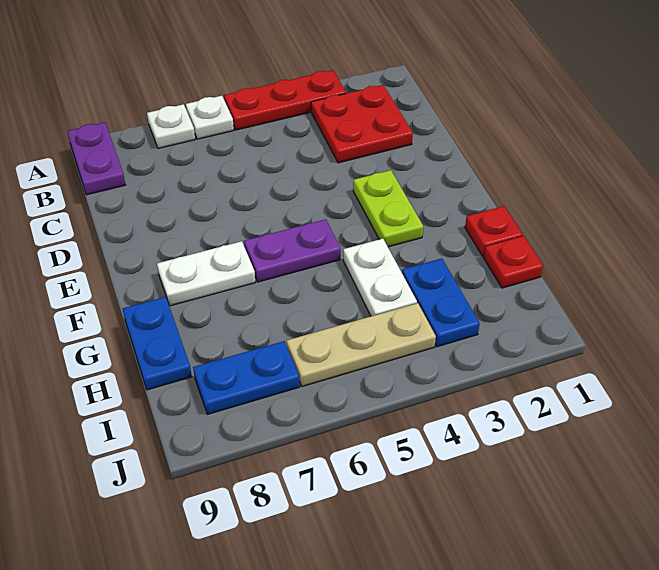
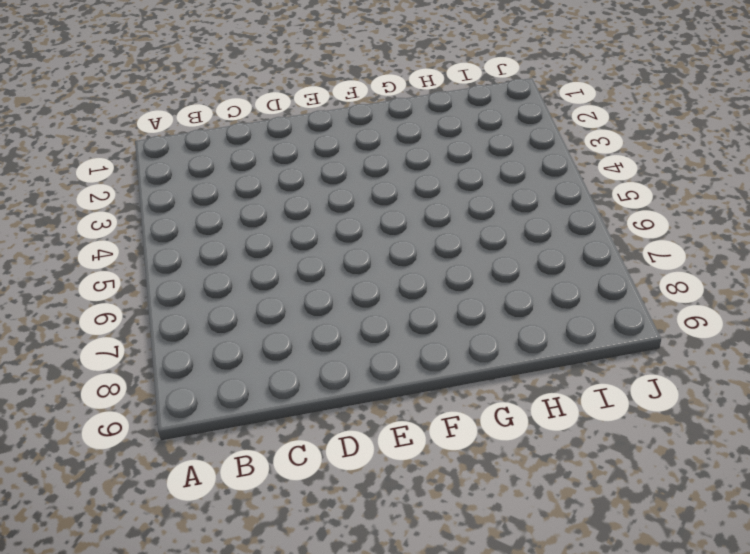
none -> red plate A3:A5 level 1
none -> white plate A6 level 1
none -> white plate A7 level 1

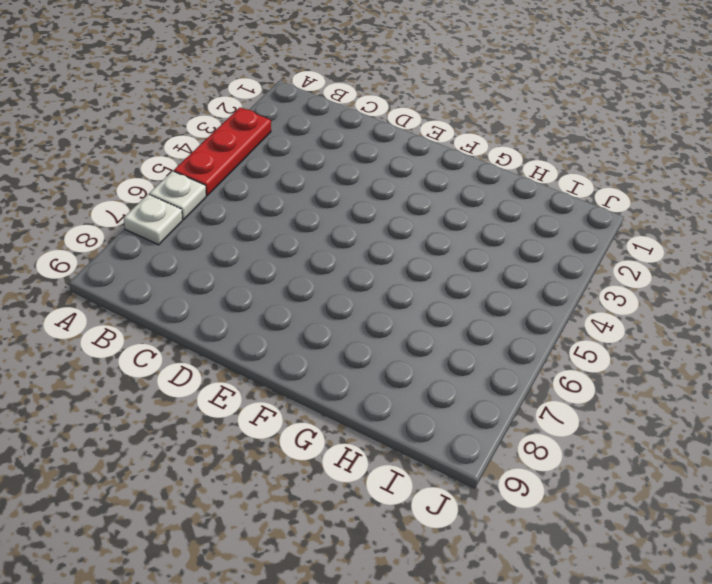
none -> purple plate A9:B9 level 1
none -> red plate B2:C3 level 1
none -> lime plate E3:F3 level 1

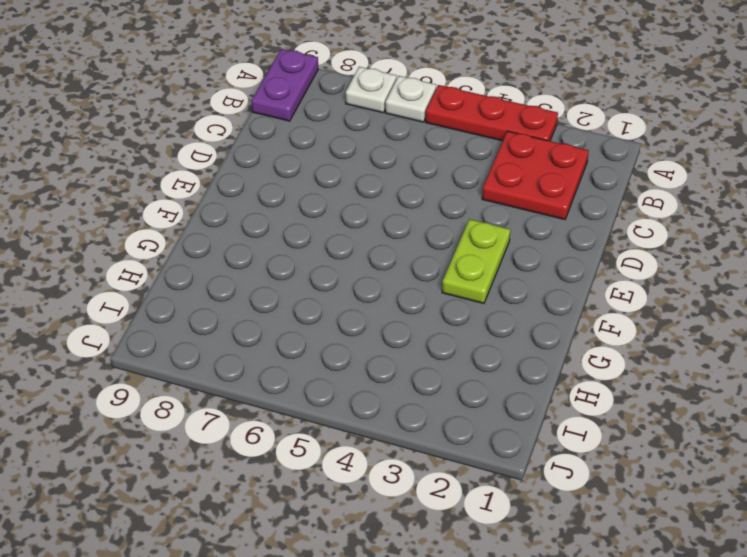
none -> purple plate F5:F6 level 1
none -> white plate F7:F8 level 1
none -> red plate G1 level 1

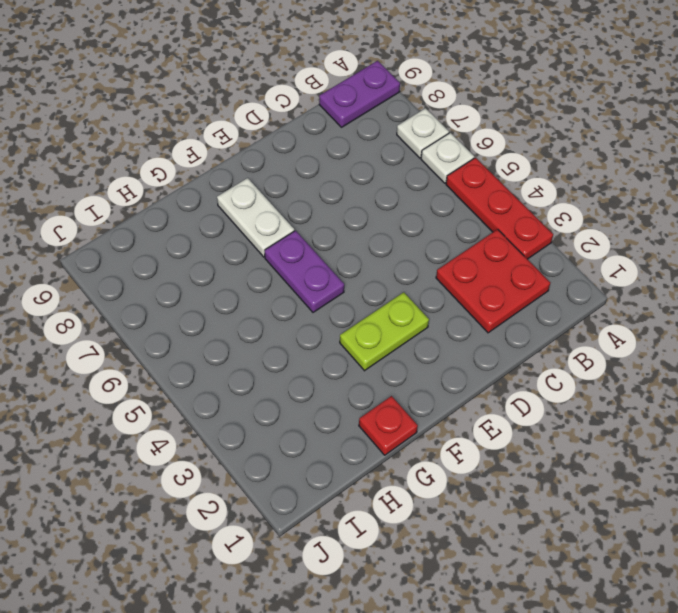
none -> white plate G4:H4 level 1
none -> blue plate G9:H9 level 1
none -> red plate H1 level 1

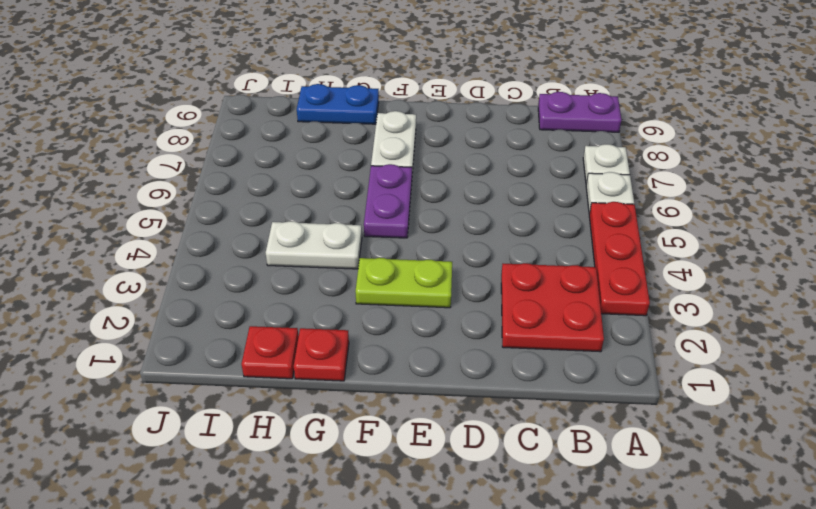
none -> blue plate H3:I3 level 1
none -> tan plate I4:I6 level 1
none -> blue plate I7:I8 level 1

